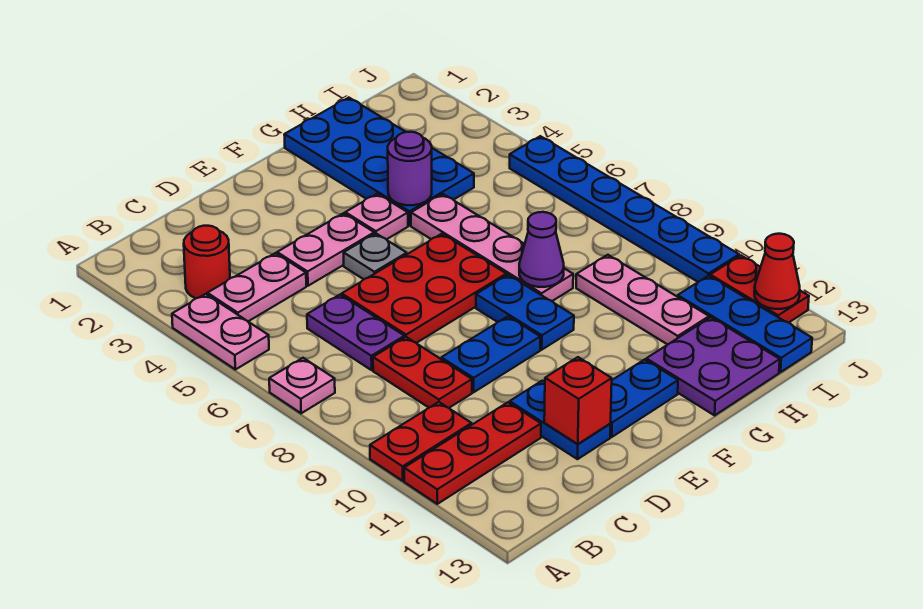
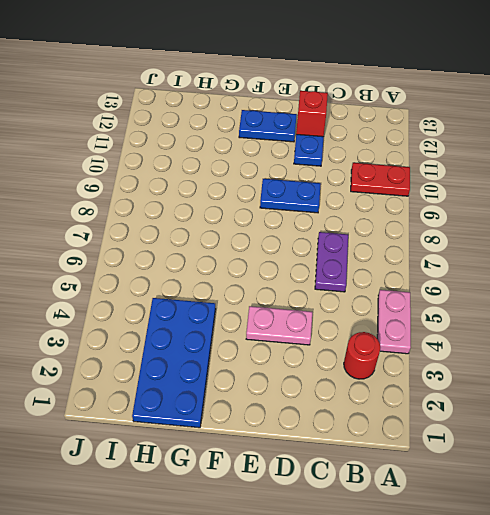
none -> pink plate A7 level 1
none -> red plate A11:C11 level 1
none -> pink plate B4:C4 level 1

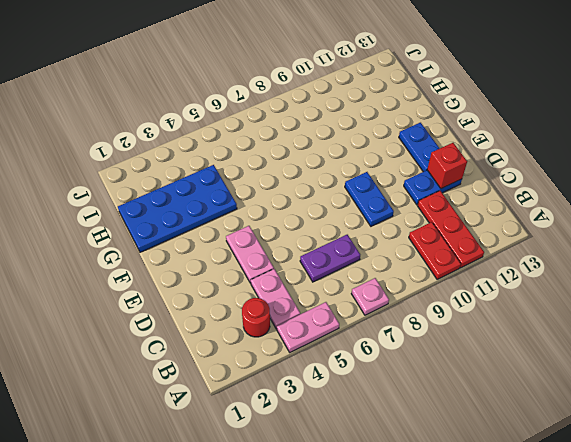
none -> red plate C8:C9 level 1
none -> red plate D6:F7 level 1
none -> grey plate E5 level 1

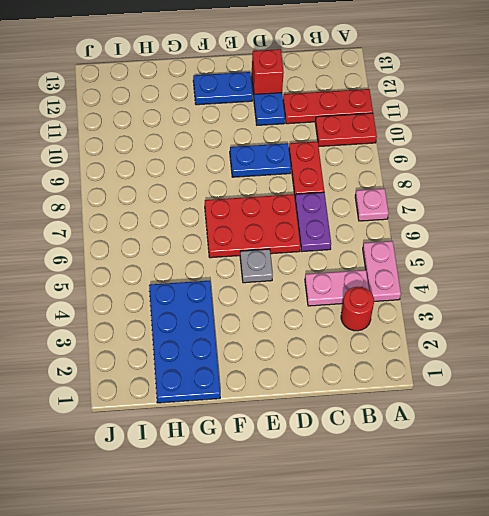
none -> pink plate D4:E4 level 1
none -> pink plate F4 level 1
none -> blue plate F8:F9 level 1

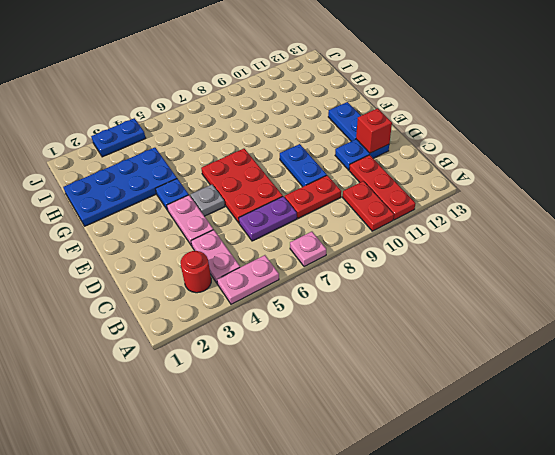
blue plate F4 level 1 -> pink plate F4 level 1
blue plate J3:J4 level 1 -> blue plate F8:F9 level 1
none -> pink plate G5:G8 level 1
none -> purple plate G12:H13 level 1
none -> pink plate H9:H11 level 1

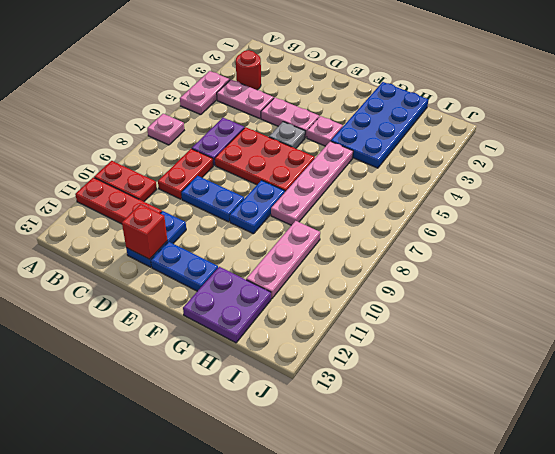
none -> blue plate I11:I13 level 1
none -> blue plate J5:J10 level 1
none -> red plate J11:J12 level 1

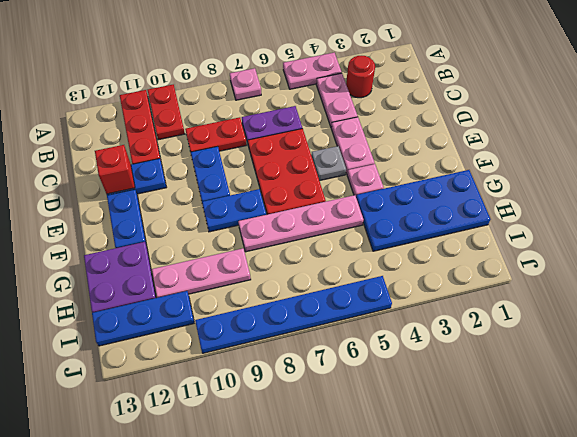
none -> red plate J11:J12 level 1
none -> purple round brick G4 level 2
none -> purple cone G8 level 2

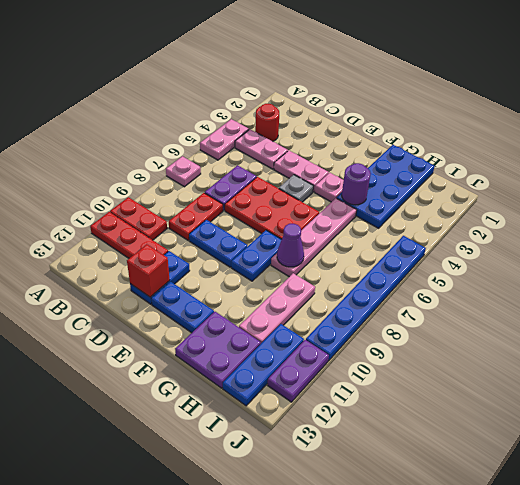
purple plate J11:J12 level 1 -> red plate J11:J12 level 1
none -> red cone J12 level 2

